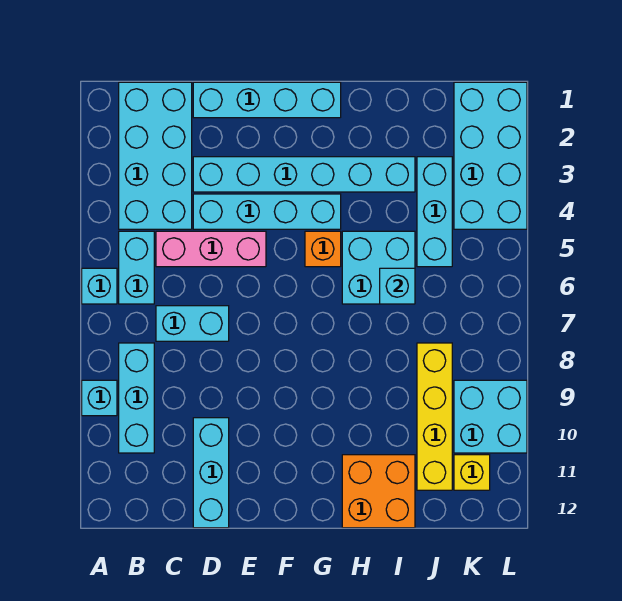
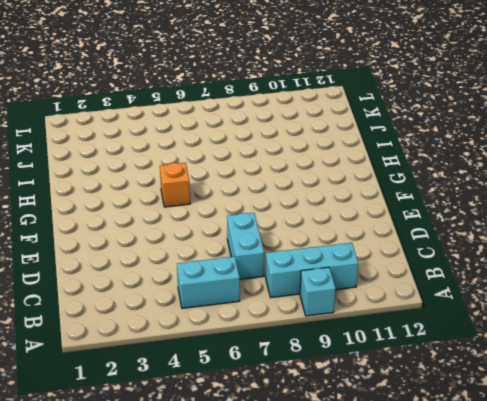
none -> cyan brick A6 level 1
none -> cyan brick B1:C4 level 1
none -> pink brick C5:E5 level 1

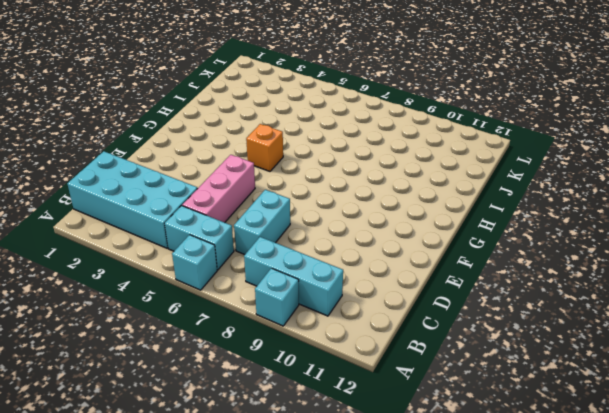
none -> cyan brick D1:G1 level 1
none -> cyan brick D3:I3 level 1
none -> cyan brick D4:G4 level 1

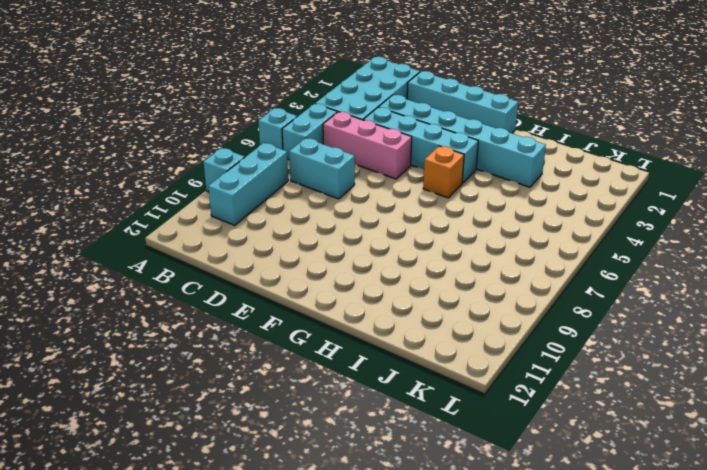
none -> cyan brick D10:D12 level 1
none -> cyan brick H5:I6 level 1
none -> orange brick H11:I12 level 1

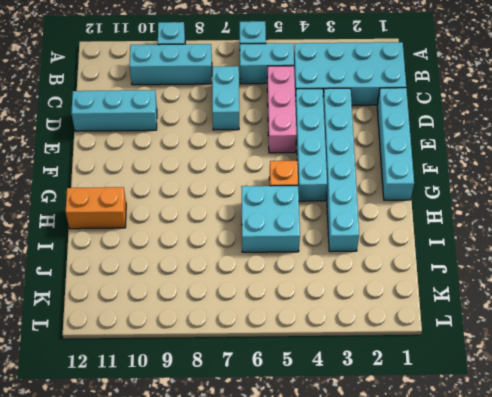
orange brick H11:H12 level 1 -> orange brick H11:I12 level 1
none -> cyan brick J3:J5 level 1
none -> yellow brick J8:J11 level 1
none -> cyan brick K1:L4 level 1

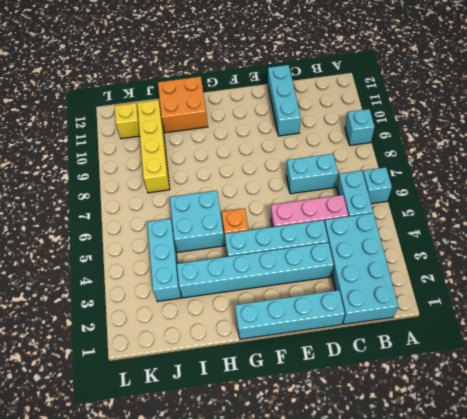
none -> cyan brick B8:B10 level 1
none -> cyan brick K1:L4 level 1
none -> cyan brick K9:L10 level 1

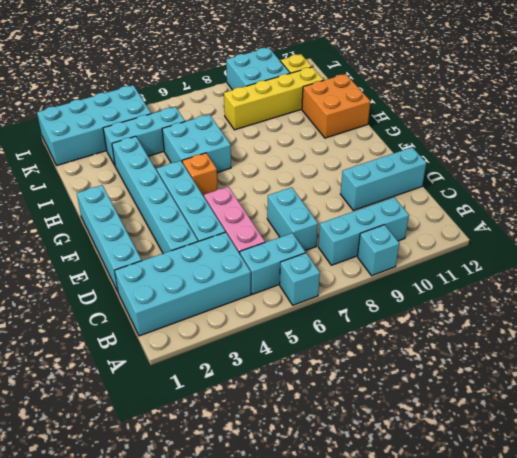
none -> cyan brick I6 level 2

